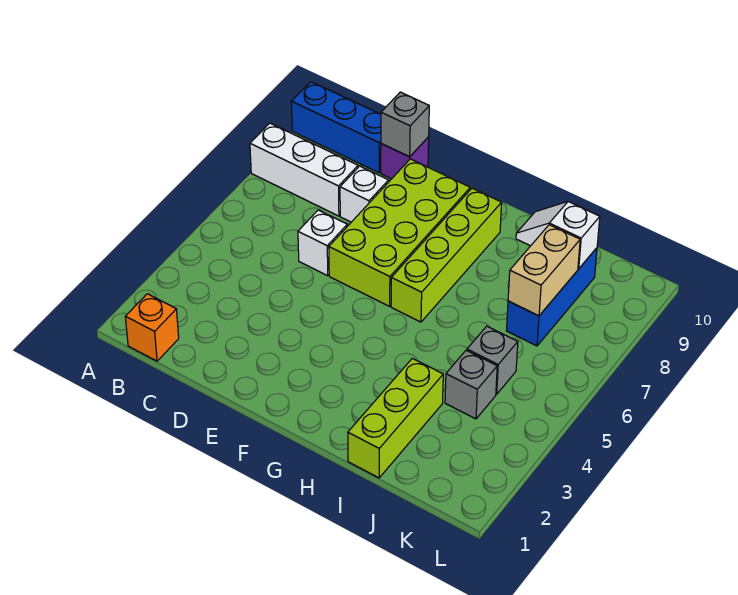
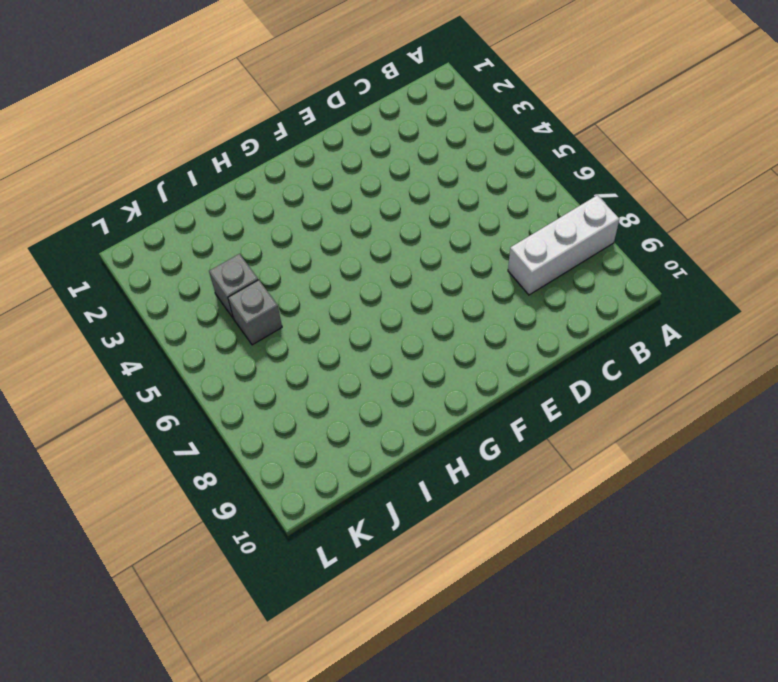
none -> blue brick A10:C10 level 1
none -> orange brick B1 level 1
none -> white brick D6 level 1

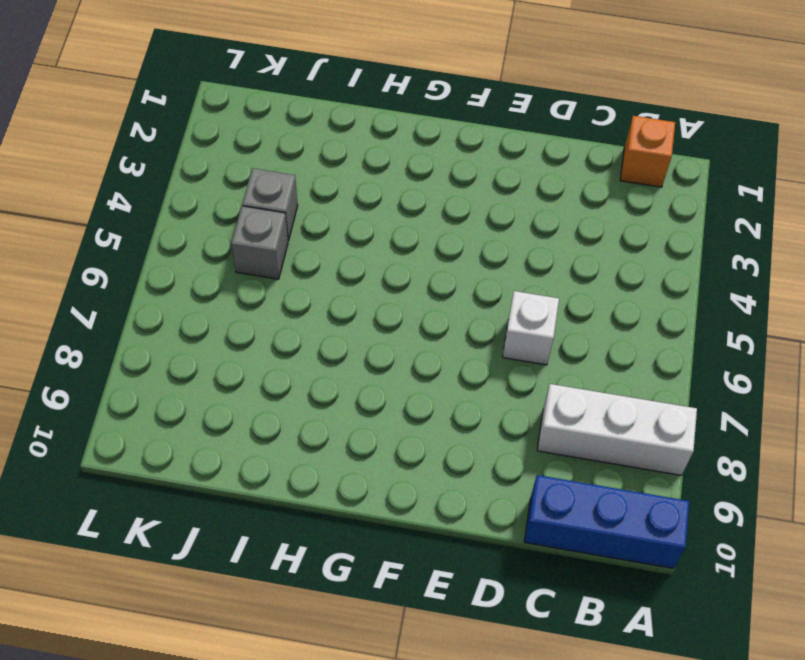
none -> white brick D8 level 1
none -> purple brick D10 level 1
none -> lime brick E6:F9 level 1

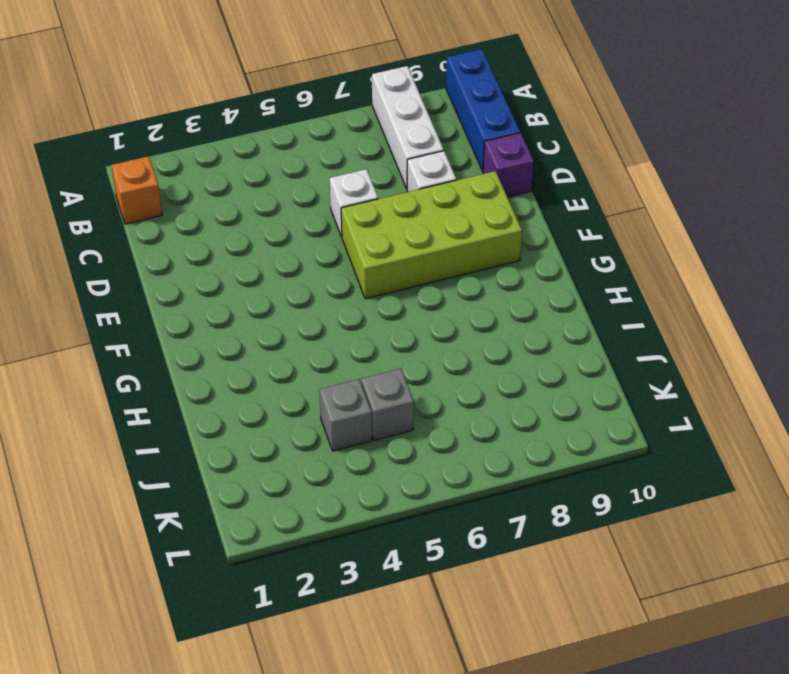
none -> lime brick G6:G9 level 1
none -> lime brick I1:I3 level 1
none -> blue brick J7:J9 level 1

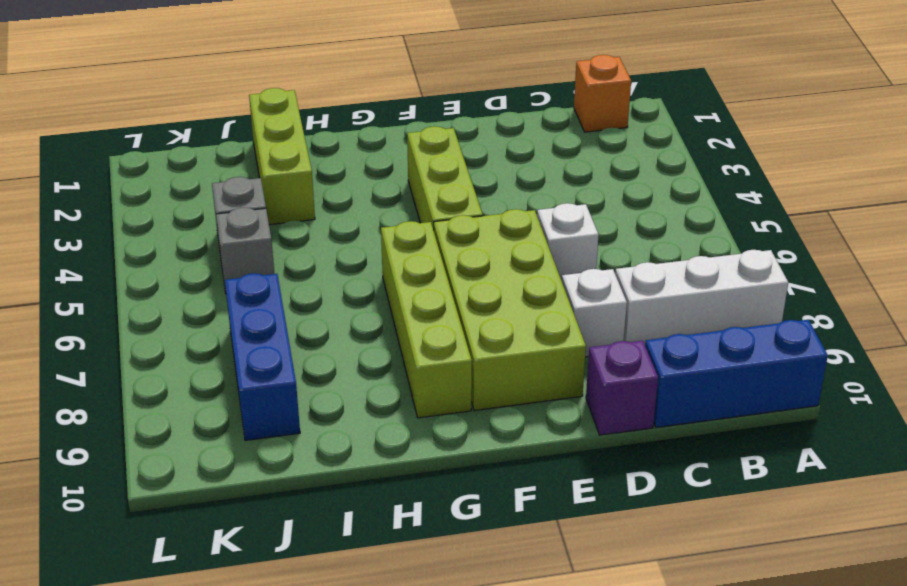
lime brick F3:F5 level 1 -> none
none -> grey brick D10 level 2
none -> white slope I9:J9 level 2 top J
none -> tan brick J7:J8 level 2

